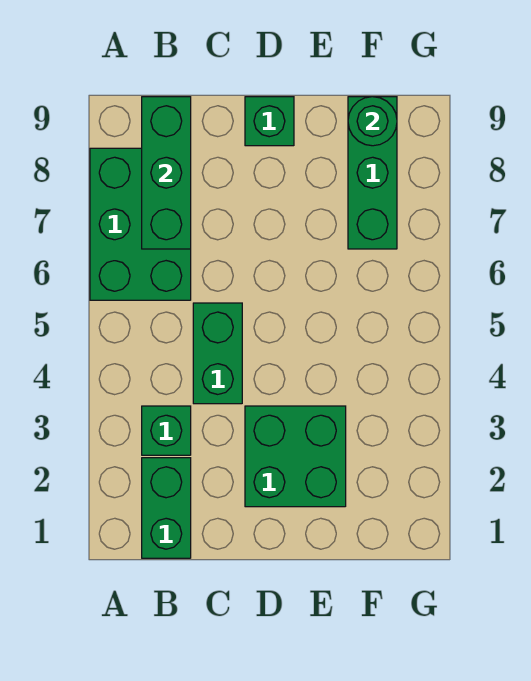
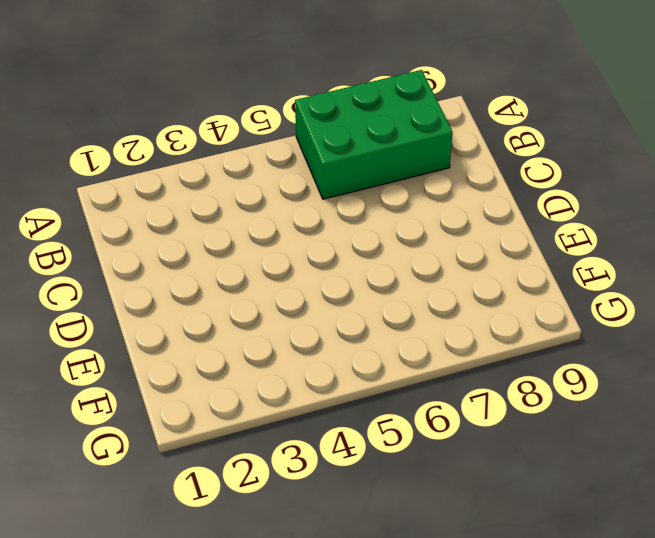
none -> green brick B1:B2 level 1
none -> green brick B3 level 1

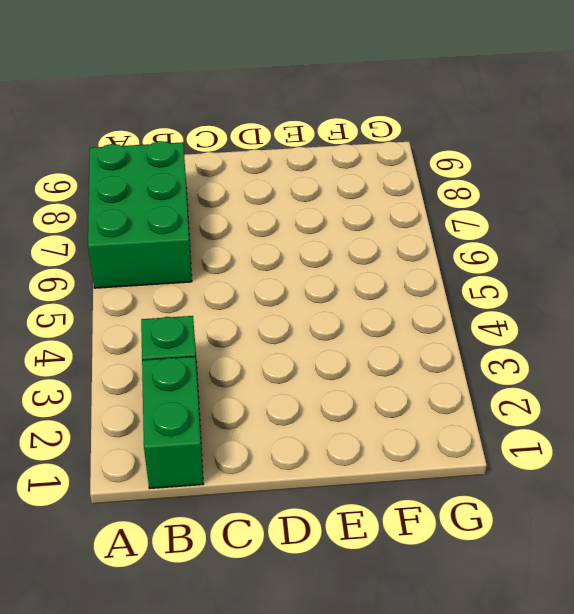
none -> green brick C4:C5 level 1
none -> green brick D2:E3 level 1

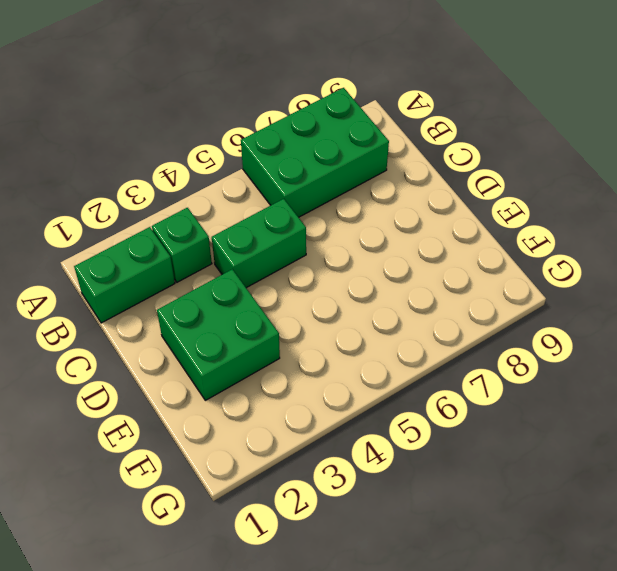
none -> green brick D9 level 1
none -> green brick F7:F9 level 1

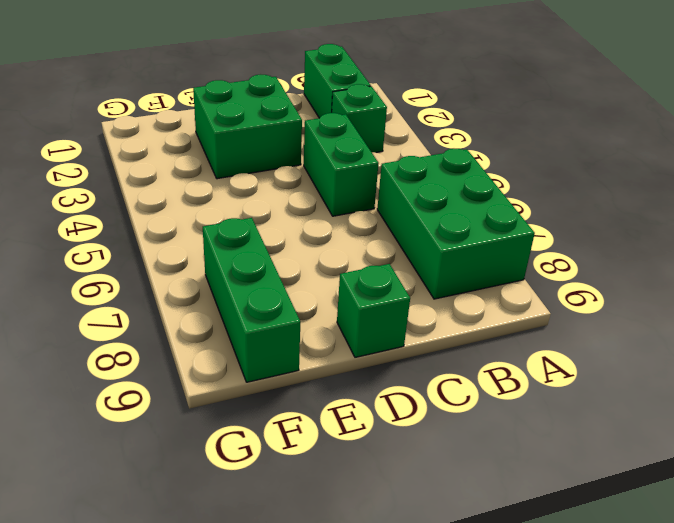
none -> green brick B7:B9 level 2
none -> green round brick F9 level 2

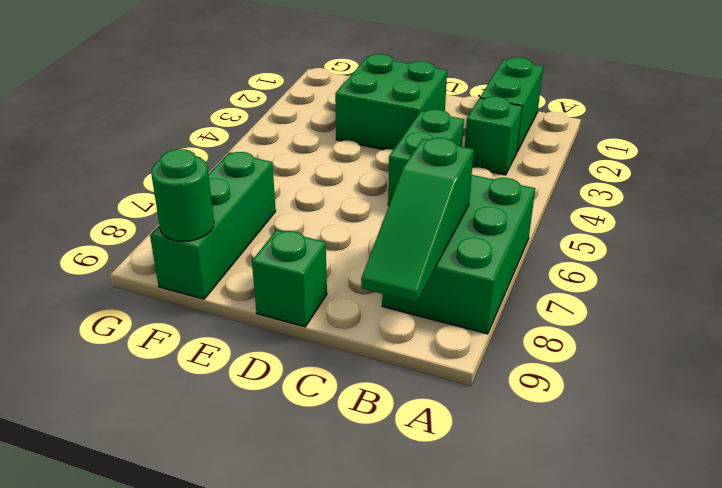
green slope B7:B9 level 2 top 7 -> green brick B7:B9 level 2

